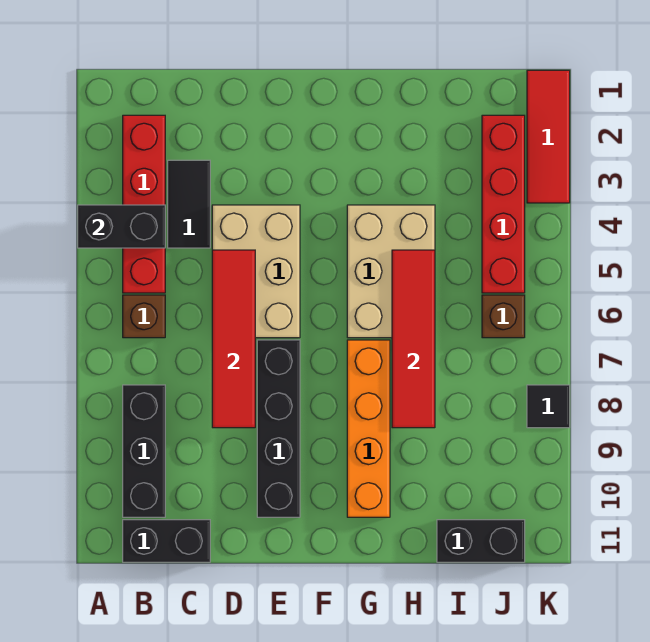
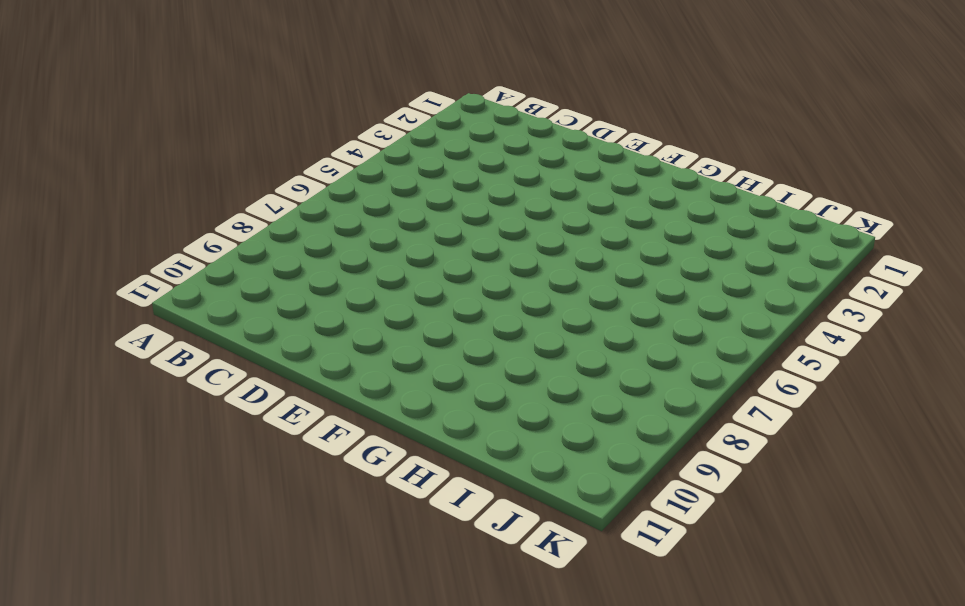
none -> red brick B2:B5 level 1
none -> brown brick B6 level 1
none -> black brick B8:B10 level 1

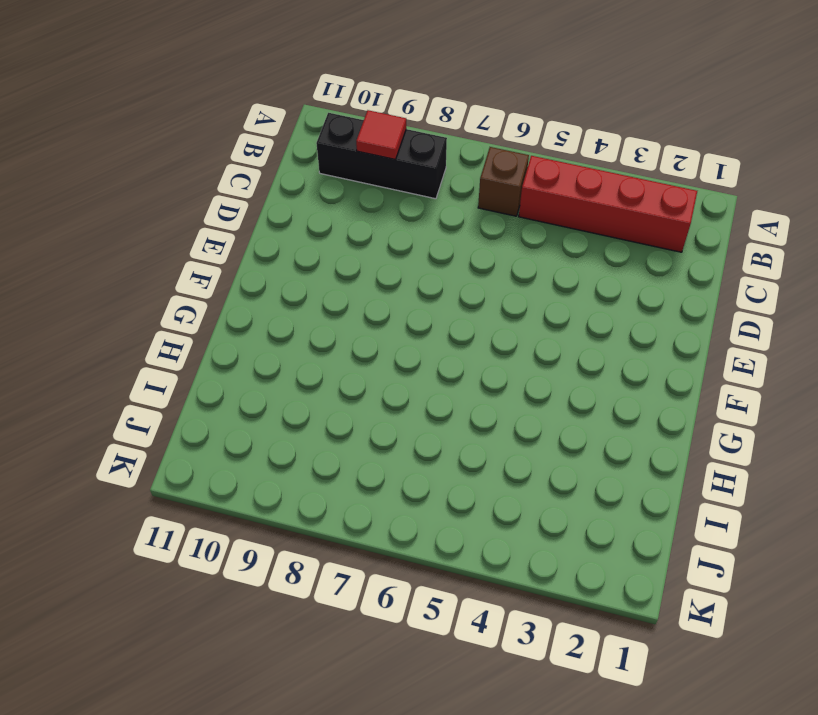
red tile B9 level 2 -> none
none -> black brick B11:C11 level 1
none -> black tile C3:C4 level 1
none -> tan brick D4:E6 level 1

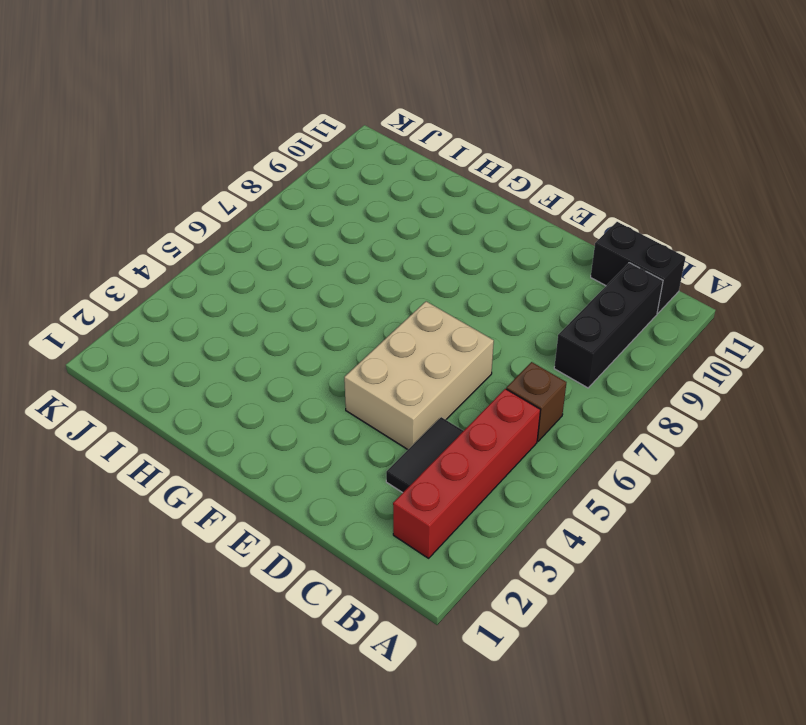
none -> black brick E7:E10 level 1
none -> tan brick G4:H6 level 1
none -> orange brick G7:G10 level 1

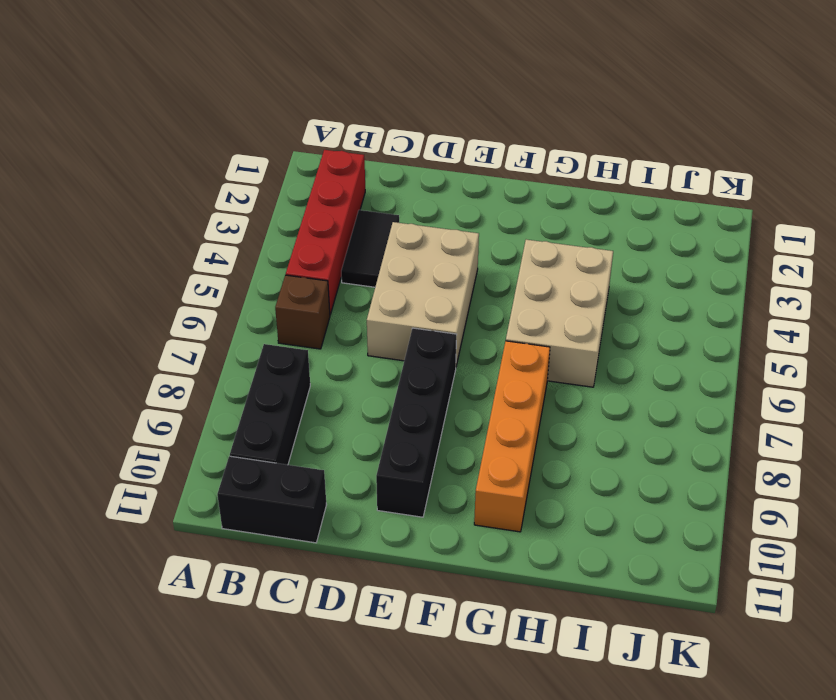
none -> black brick I11:J11 level 1
none -> red brick J2:J5 level 1
none -> brown brick J6 level 1

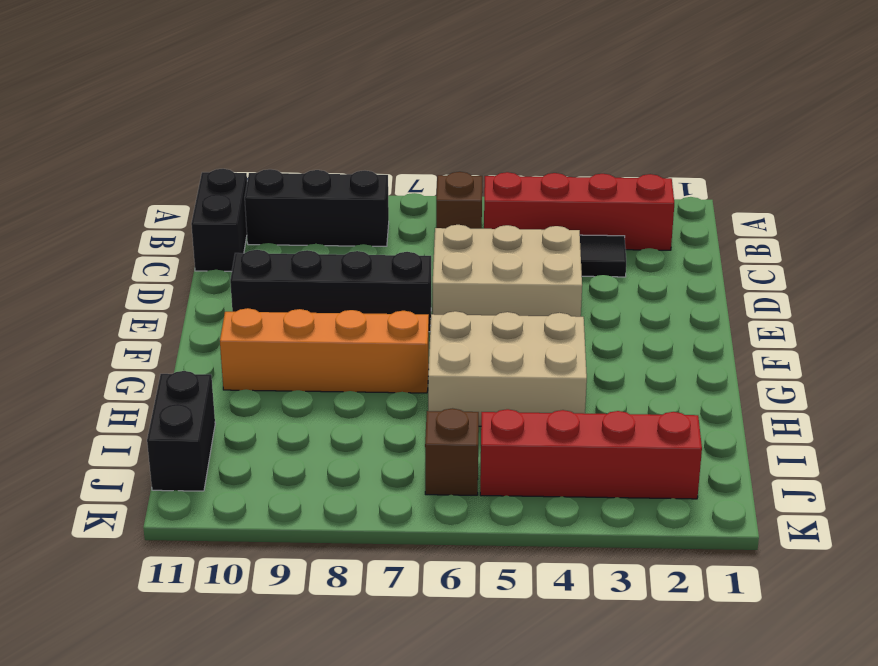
none -> red tile K1:K3 level 1
none -> black tile K8 level 1
none -> black brick A4:B4 level 2

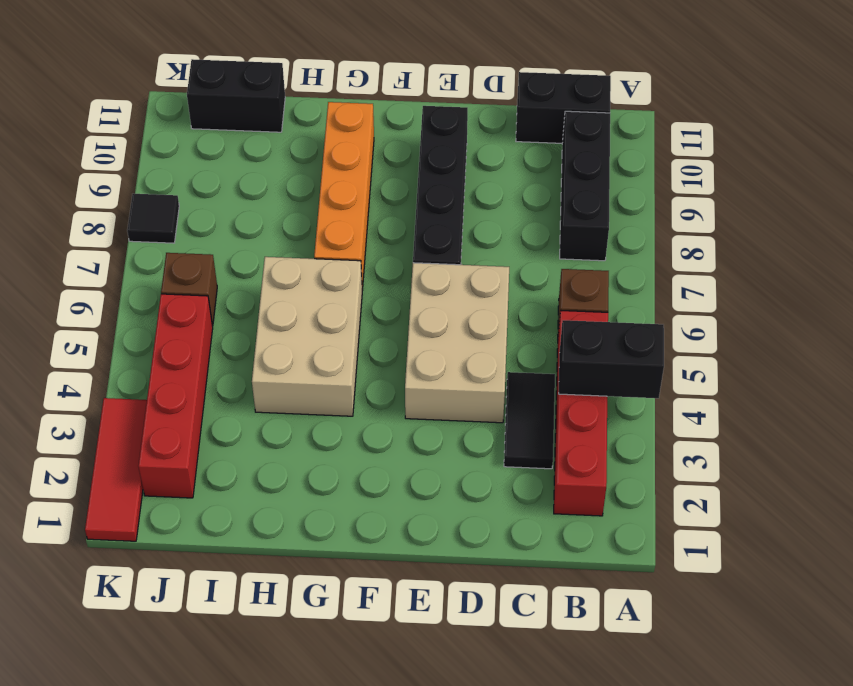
none -> red tile D5:D8 level 2
none -> red tile H5:H8 level 2

